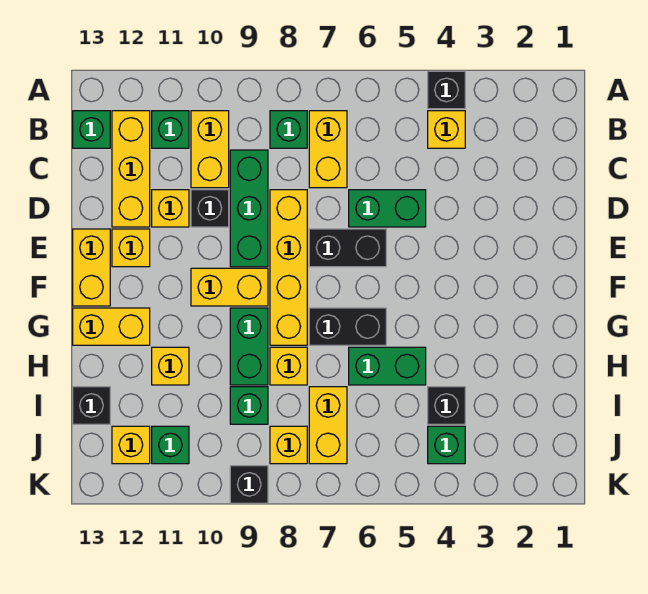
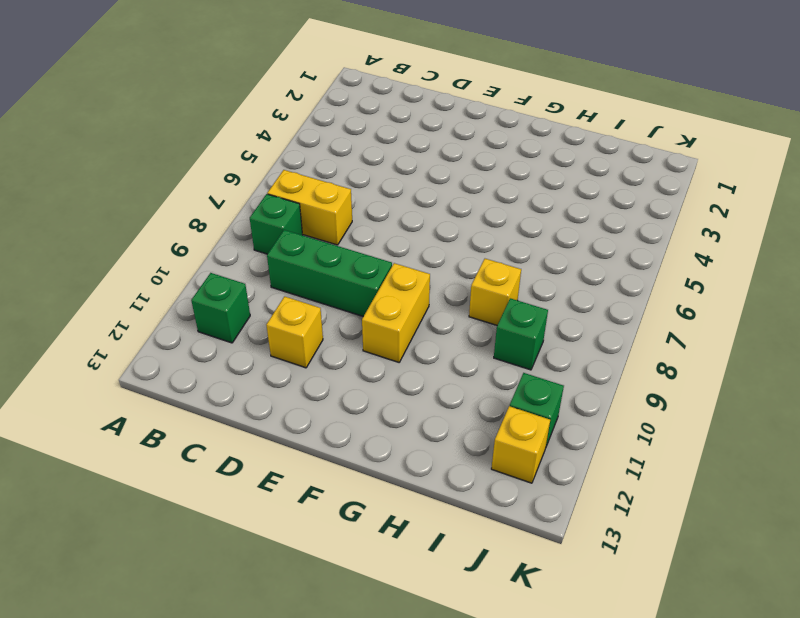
none -> black brick A4 level 1
none -> yellow brick B4 level 1
none -> yellow brick B10:C10 level 1
none -> yellow brick B12:D12 level 1

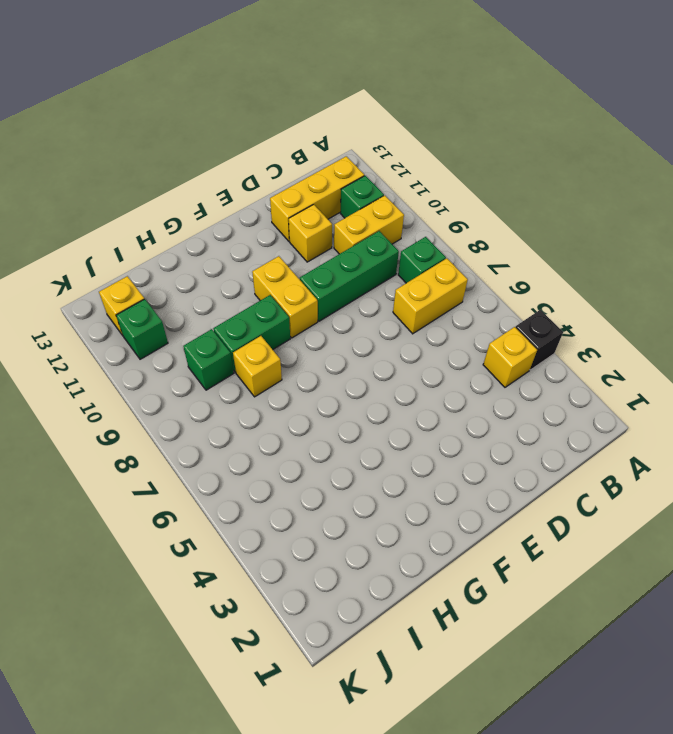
none -> green brick B13 level 1
none -> green brick D5:D6 level 1
none -> yellow brick D8:G8 level 1
none -> black brick D10 level 1

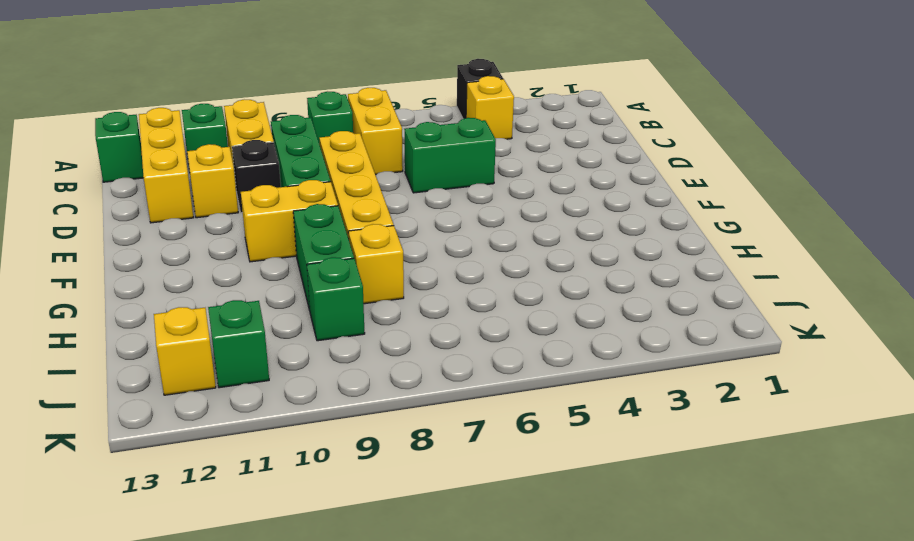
none -> black brick E6:E7 level 1
none -> yellow brick E12 level 1
none -> yellow brick E13:F13 level 1
none -> black brick G6:G7 level 1

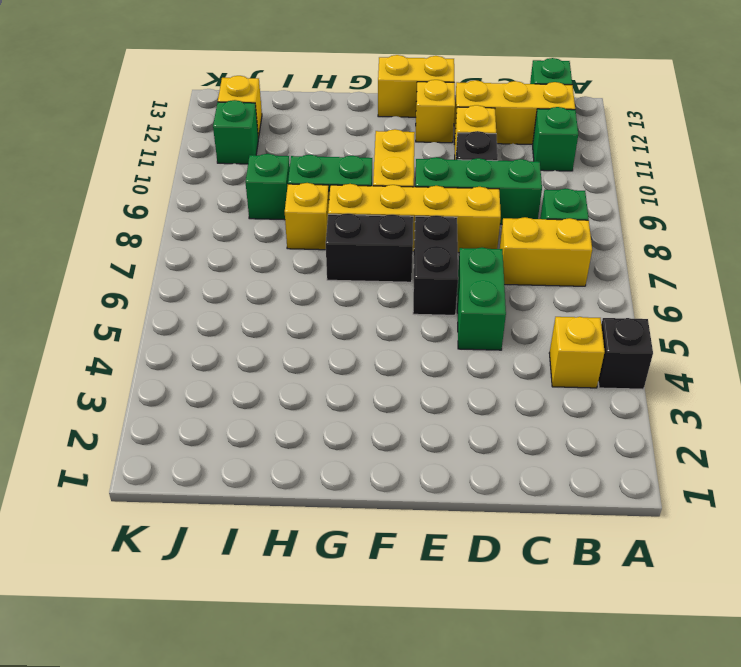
black brick F7:G7 level 1 -> black brick G6:G7 level 1
none -> yellow brick B10:C10 level 1
none -> yellow brick G12:G13 level 1
none -> green brick H5:H6 level 1
none -> yellow brick H11 level 1

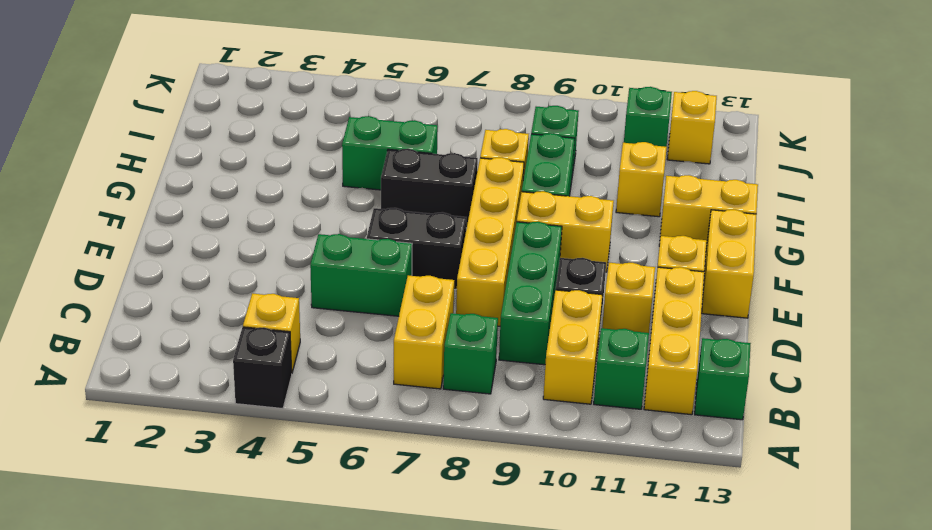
none -> black brick I4 level 1
none -> yellow brick I7:J7 level 1
none -> black brick I13 level 1
none -> green brick J4 level 1

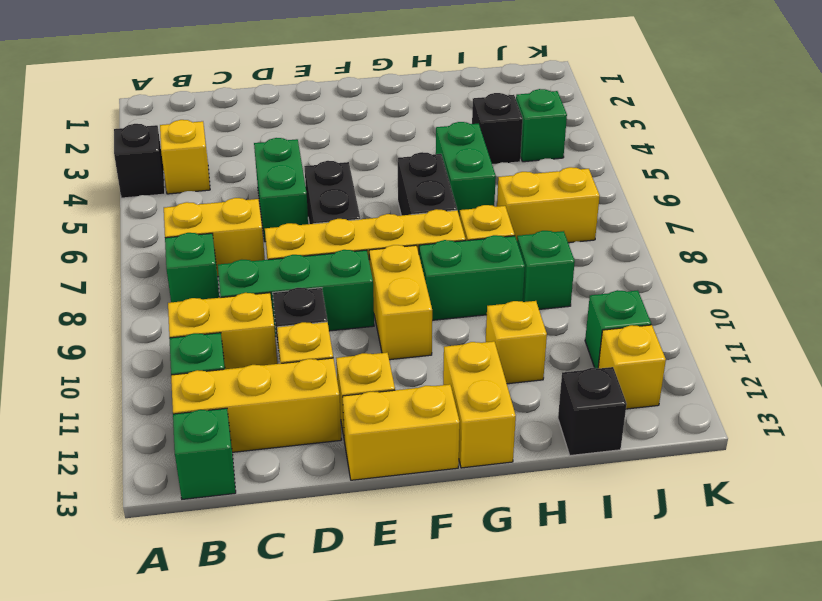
none -> yellow brick J8 level 1
none -> black brick K9 level 1

